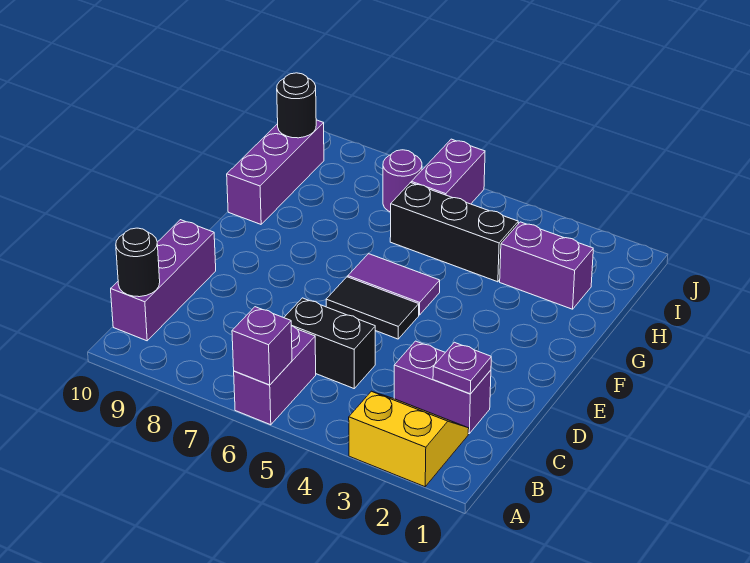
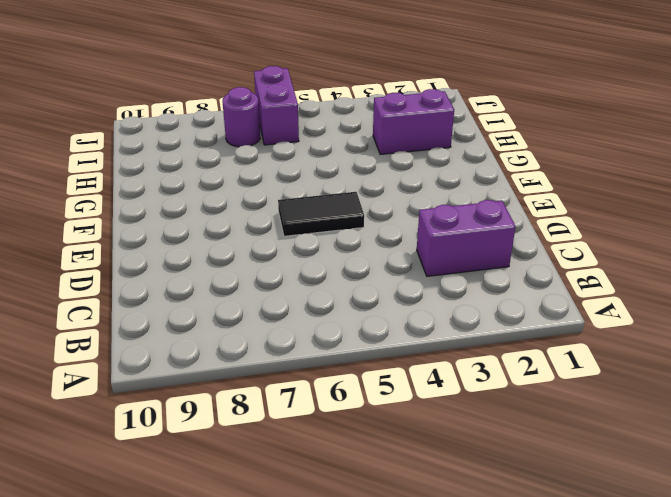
none -> yellow slope A2:B3 level 1 top A
none -> purple brick A6:B6 level 1
none -> purple brick B10:D10 level 1

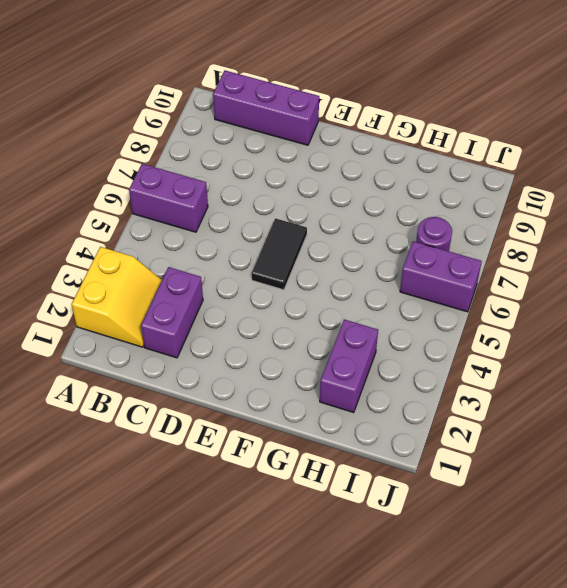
none -> black brick C5:C6 level 1
none -> purple tile F5:F6 level 1
none -> purple brick G10:I10 level 1

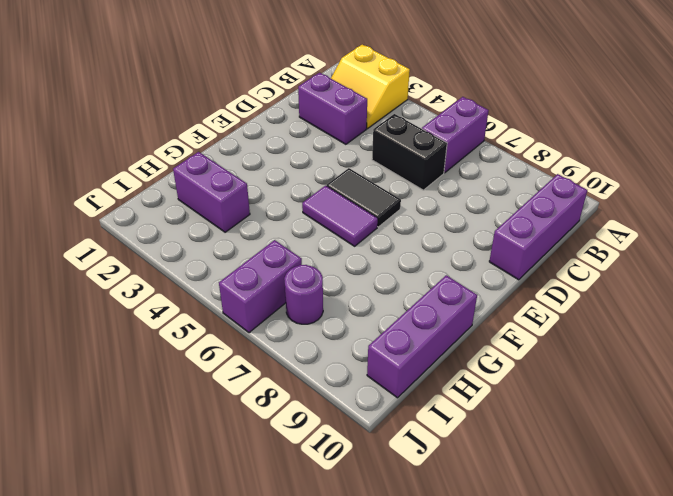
none -> black brick H4:H6 level 1
none -> purple brick A6 level 2
none -> black round brick B10 level 2

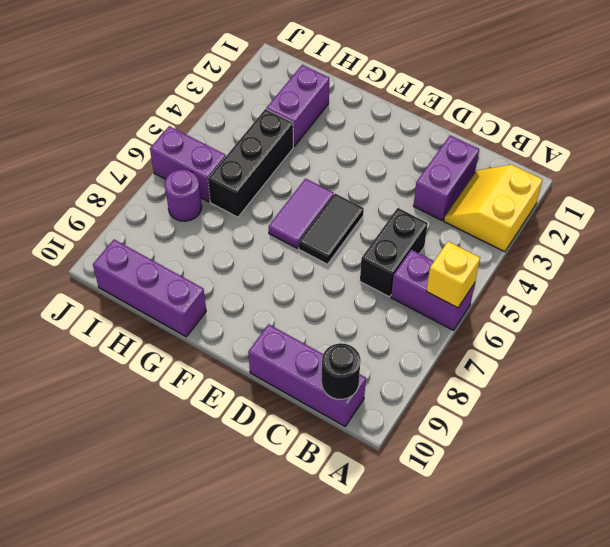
yellow brick A6 level 2 -> purple brick A6 level 2
none -> purple plate C2 level 2
none -> black round brick I10 level 2

